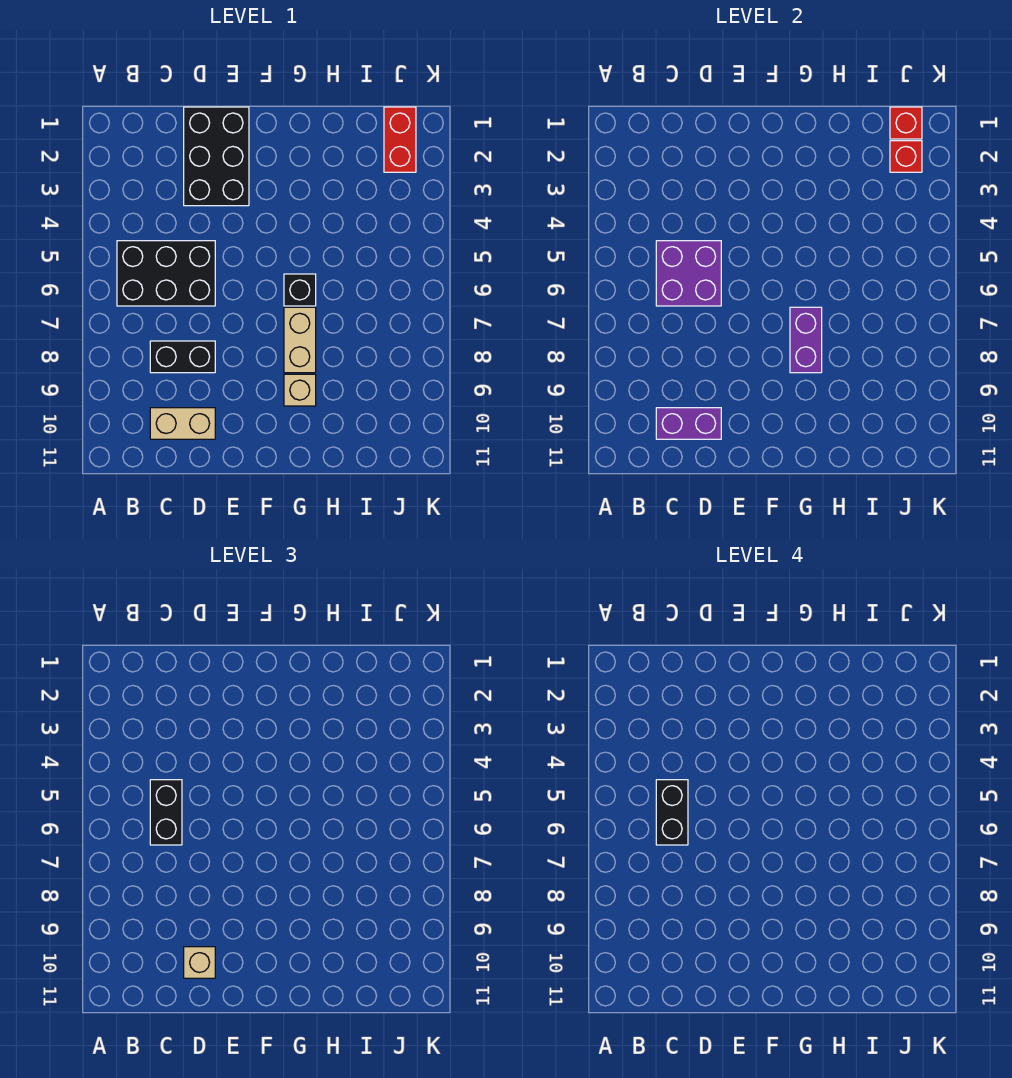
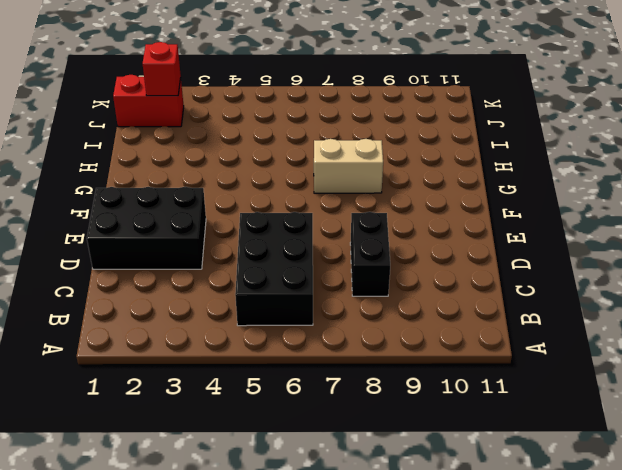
none -> tan brick C10:D10 level 1
none -> black brick G6 level 1
none -> tan brick G9 level 1

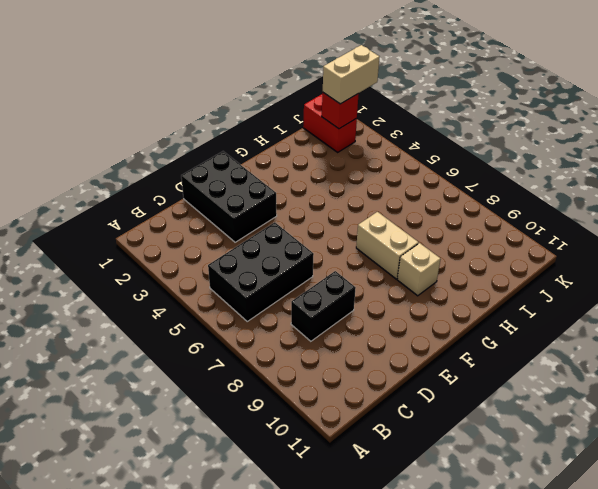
tan brick J2:K2 level 3 -> tan brick C10:D10 level 1
none -> black brick G6 level 1
none -> purple brick C5:D6 level 2
none -> purple brick C10:D10 level 2

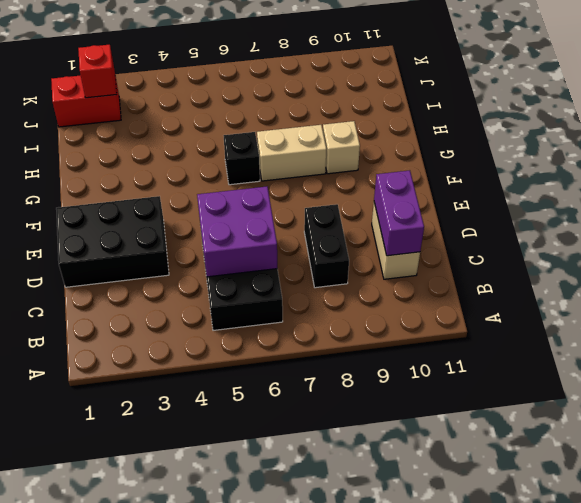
none -> purple brick G7:G8 level 2
none -> red brick J1 level 2
none -> black brick C5:C6 level 3

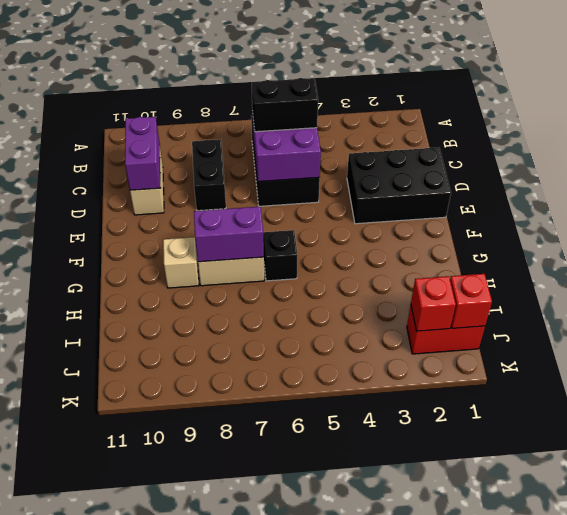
none -> tan brick D10 level 3
none -> black brick C5:C6 level 4

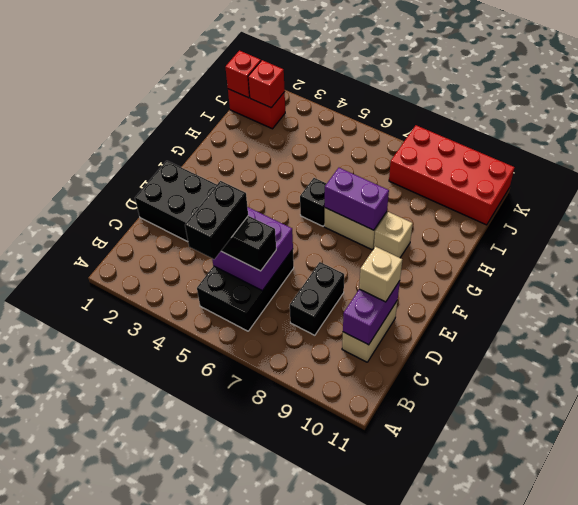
black brick B5:C5 level 4 -> black brick C5:C6 level 4
red brick J8:K11 level 1 -> none

